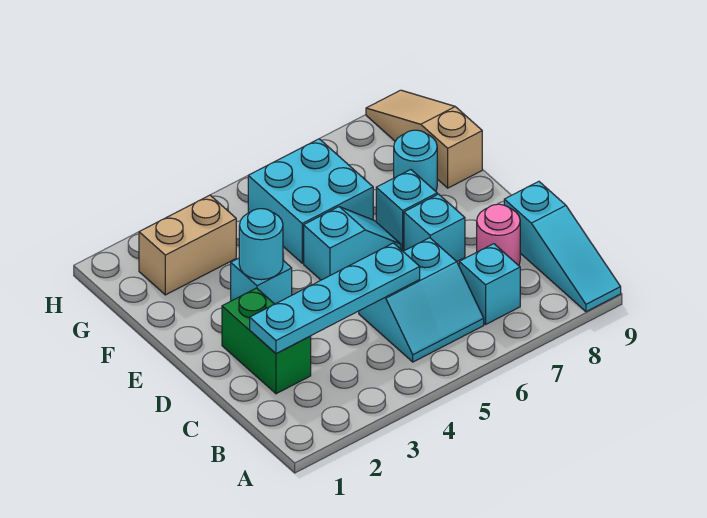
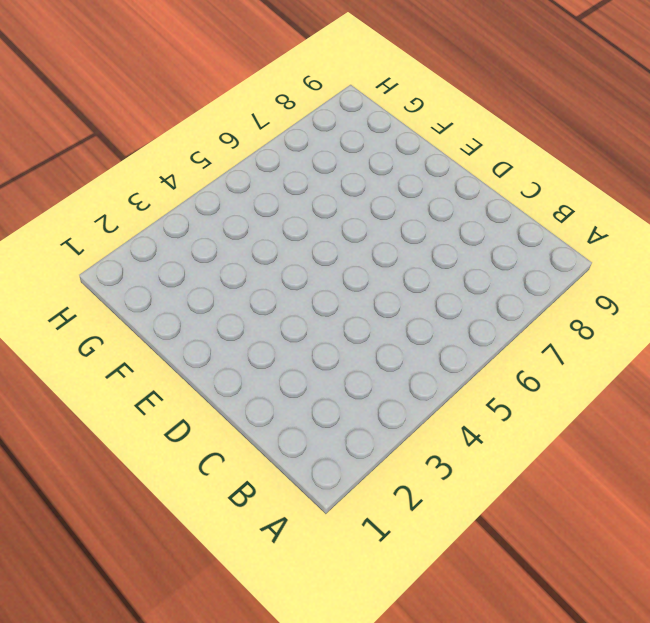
none -> cyan slope A9:C9 level 1 top C
none -> cyan slope B5:C6 level 1 top C
none -> cyan brick B7 level 1

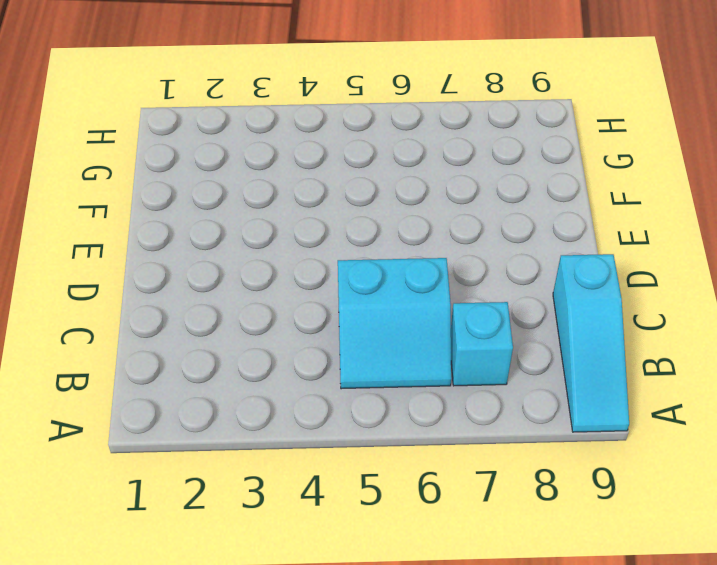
none -> green brick C2:D2 level 1
none -> pink round brick C8 level 1
none -> cyan brick D7 level 1

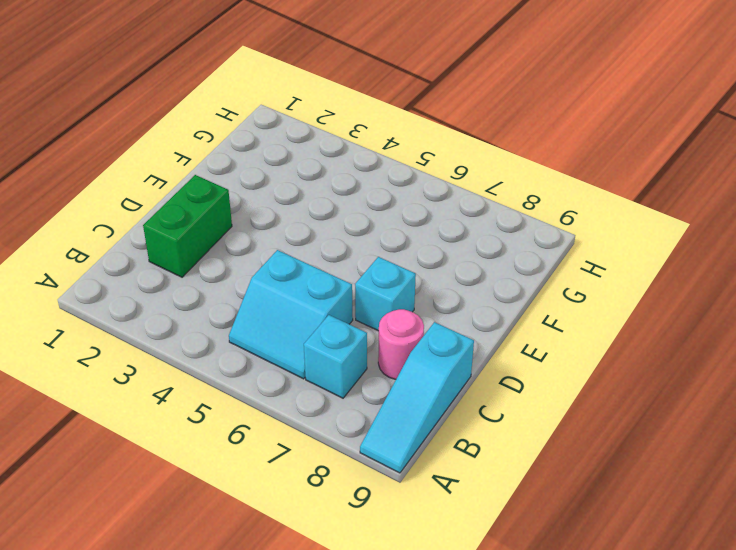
none -> cyan brick E3 level 1
none -> cyan slope E5:E6 level 1 top 5
none -> cyan brick E7 level 1

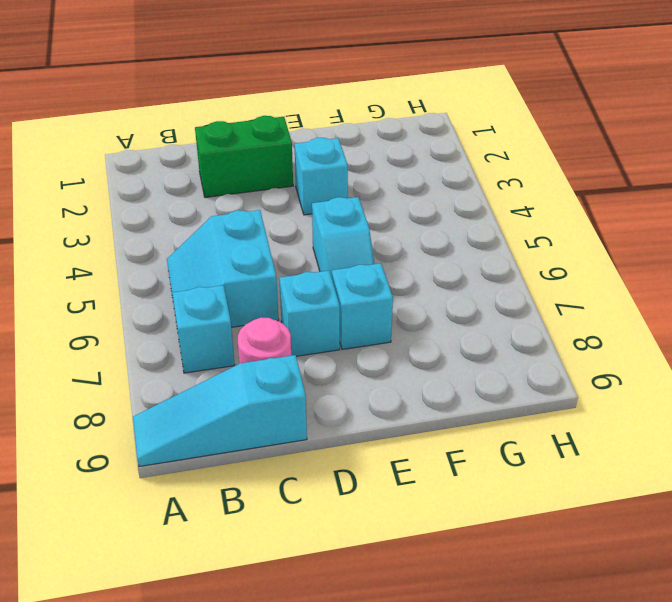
none -> cyan brick F5:G6 level 1
none -> cyan round brick F8 level 1
none -> tan slope F9:H9 level 1 top F

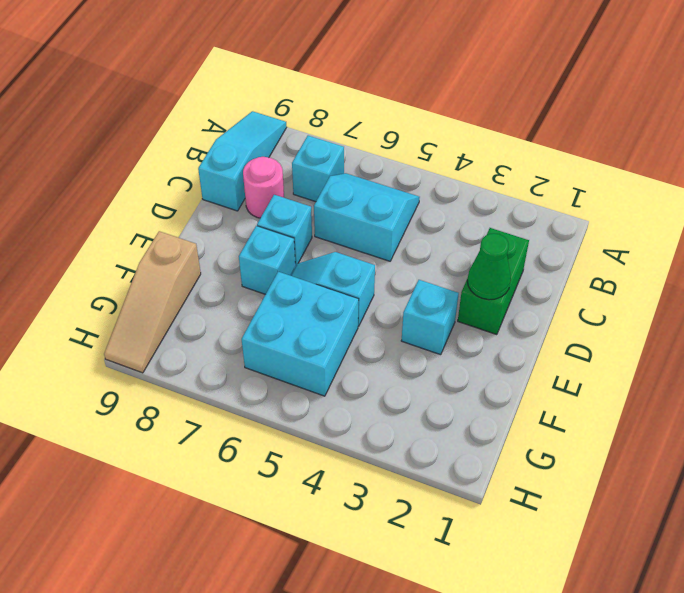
green cone D2 level 2 -> none
none -> cyan round brick F8 level 1
none -> tan brick G2:G3 level 1
none -> cyan plate C2:C5 level 2

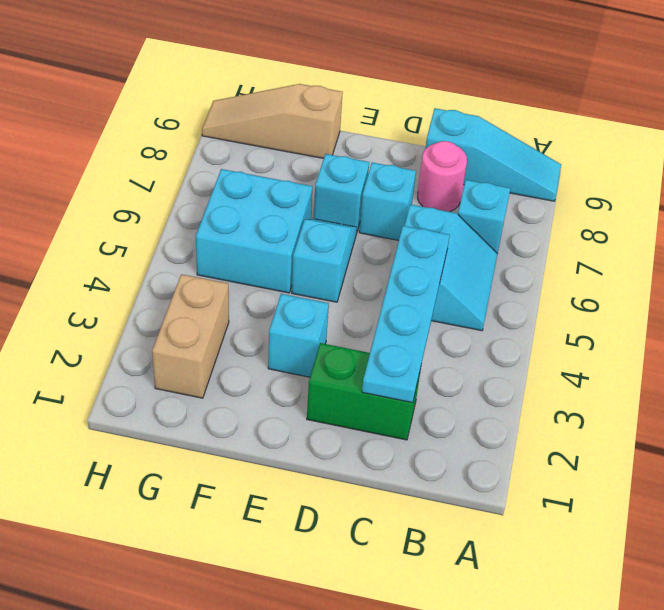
none -> cyan round brick F8 level 1
none -> cyan round brick E3 level 2

